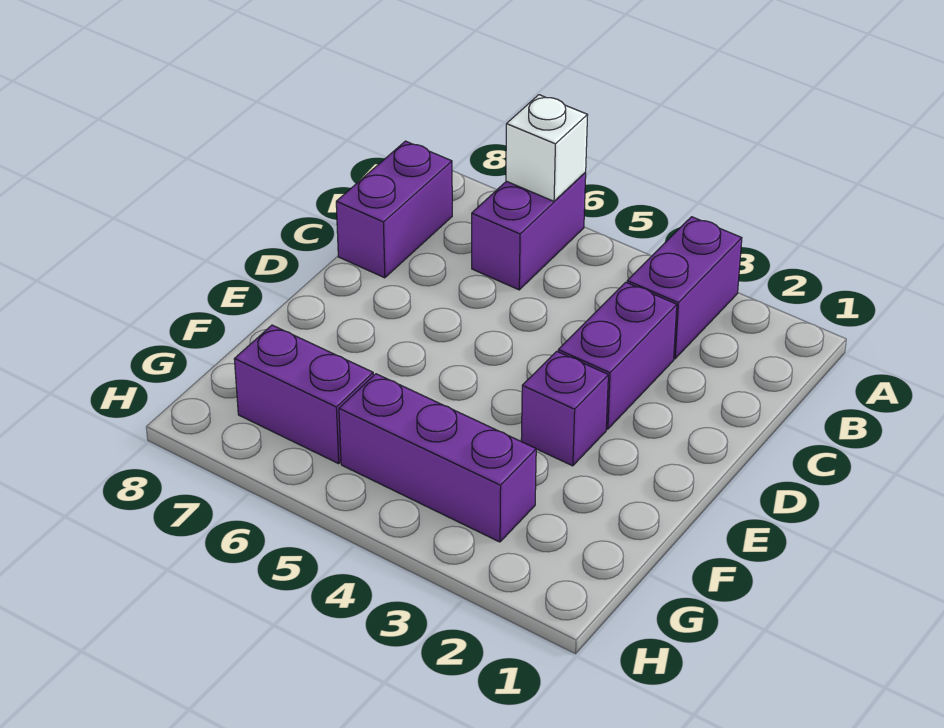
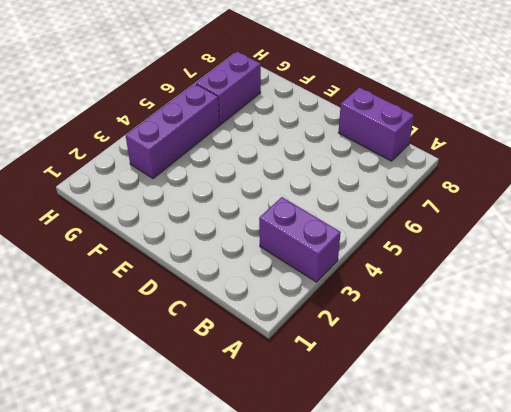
none -> purple brick A6:B6 level 1
none -> purple brick C3:D3 level 1

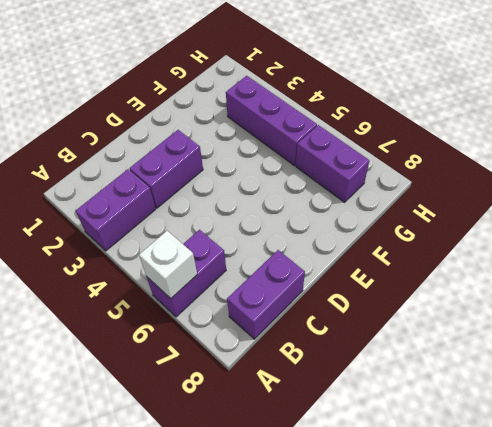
none -> purple brick E3 level 1

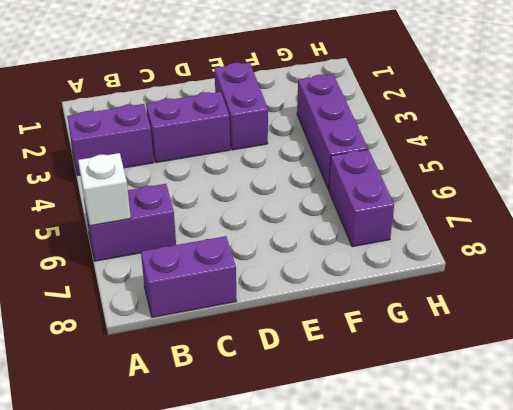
purple brick E2:E3 level 1 -> purple brick E3 level 1

